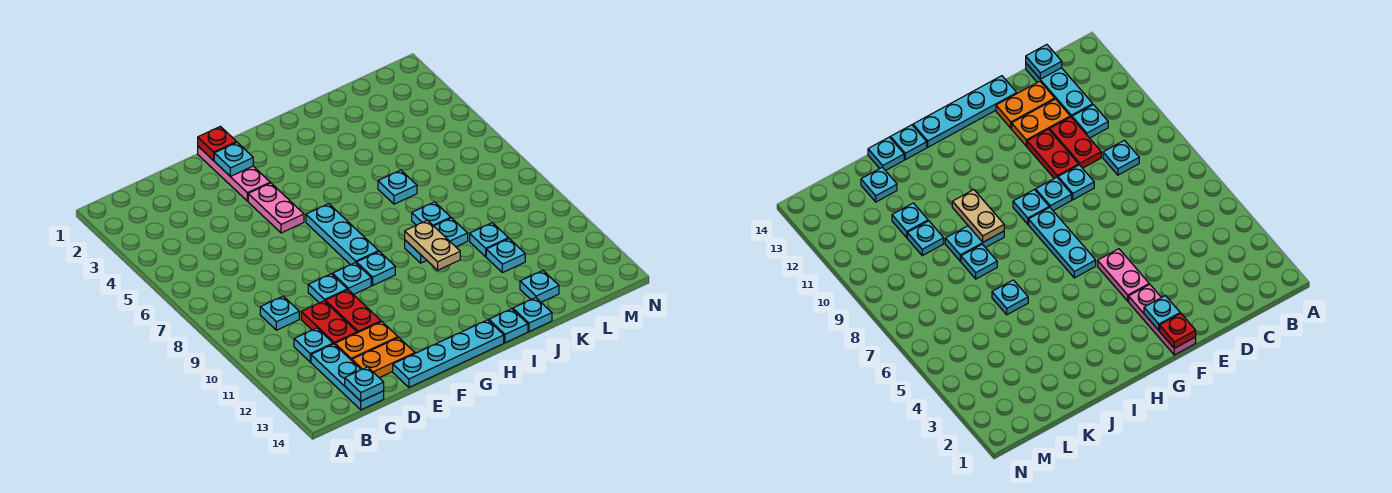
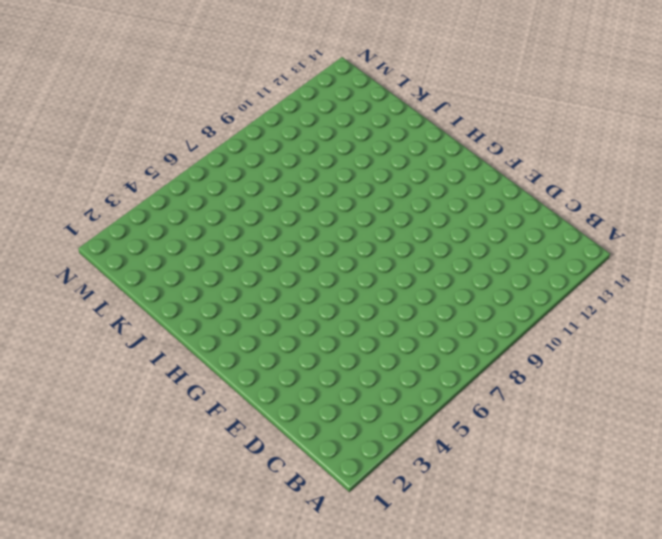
none -> cyan plate C9 level 1
none -> cyan plate C11 level 1
none -> cyan plate C12:C14 level 1

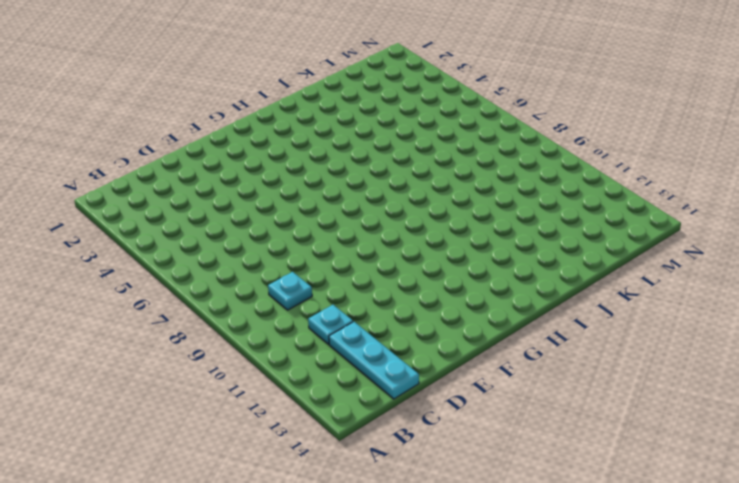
none -> red plate D10:D11 level 1
none -> orange plate D12:E12 level 1
none -> orange plate D13:E13 level 1

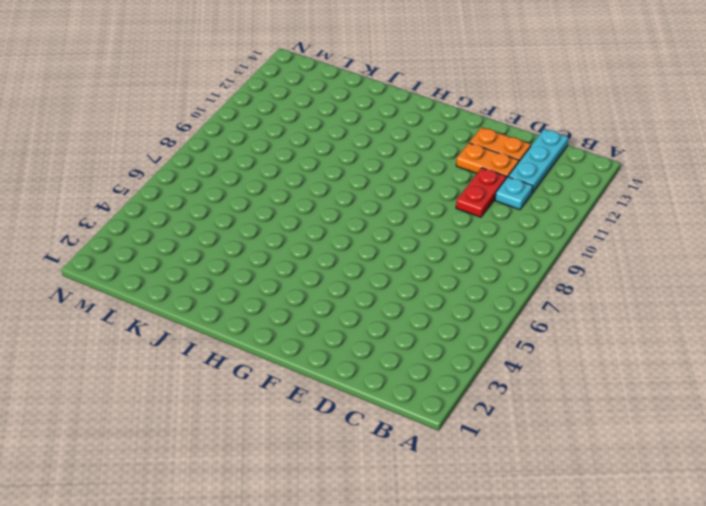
none -> cyan plate C9 level 1
none -> cyan plate E9 level 1
none -> red plate E10:E11 level 1

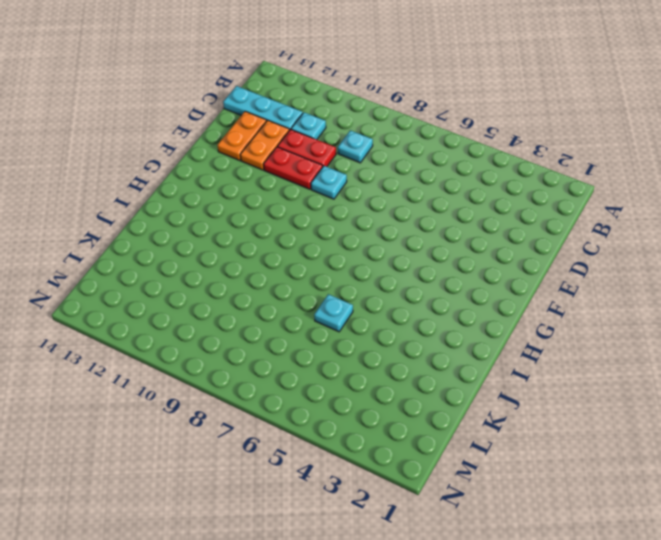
none -> cyan plate E14:H14 level 1
none -> pink plate F1:F3 level 1
none -> pink plate F4:F5 level 1

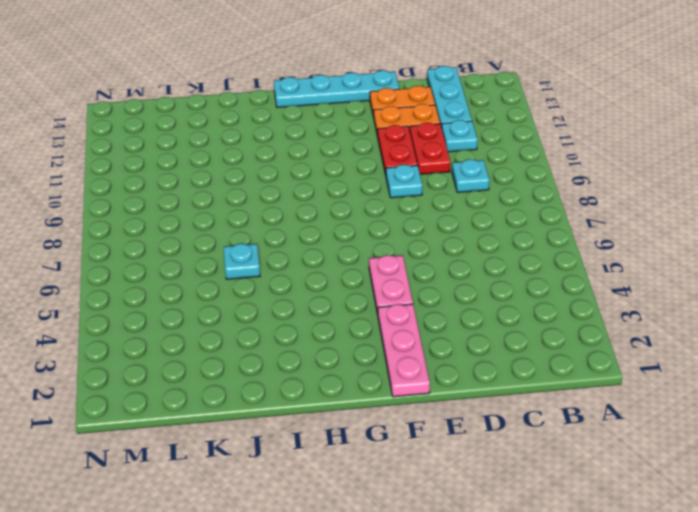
none -> cyan plate F9 level 1
none -> cyan plate G6:G8 level 1
none -> cyan plate G9 level 1

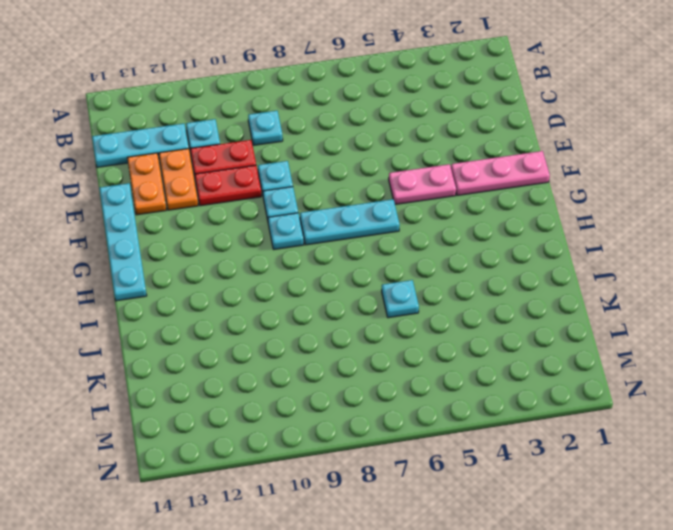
none -> cyan plate I9:J9 level 1
none -> cyan plate I14 level 1
none -> cyan plate J8 level 1

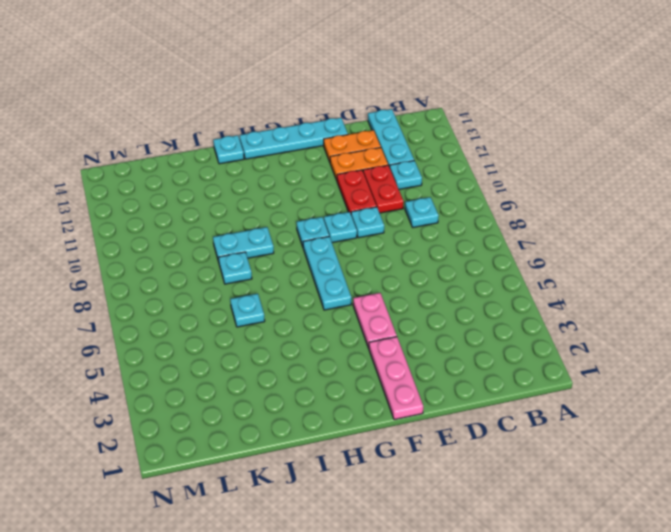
none -> cyan plate J14 level 1
none -> cyan plate K10 level 1
none -> cyan plate K11 level 1

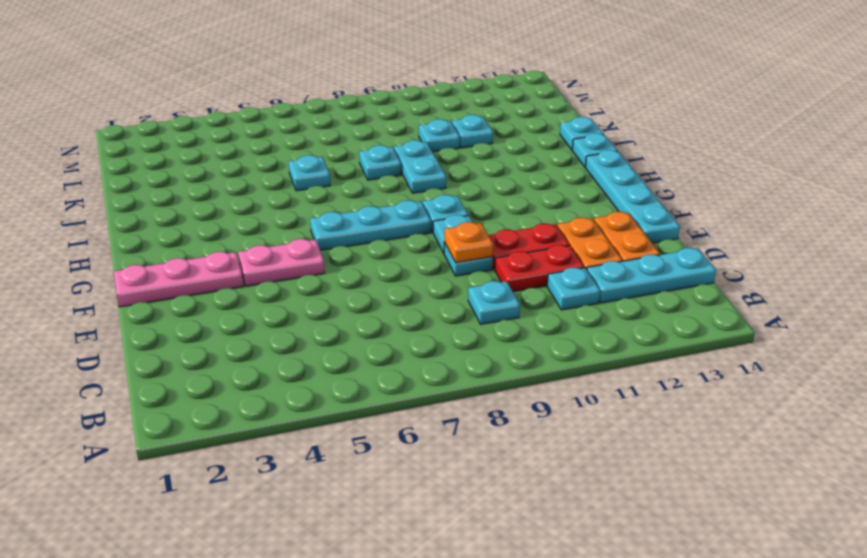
orange plate E9 level 2 -> none
none -> cyan plate K13 level 1
none -> cyan plate C14 level 2
none -> red plate F1 level 2

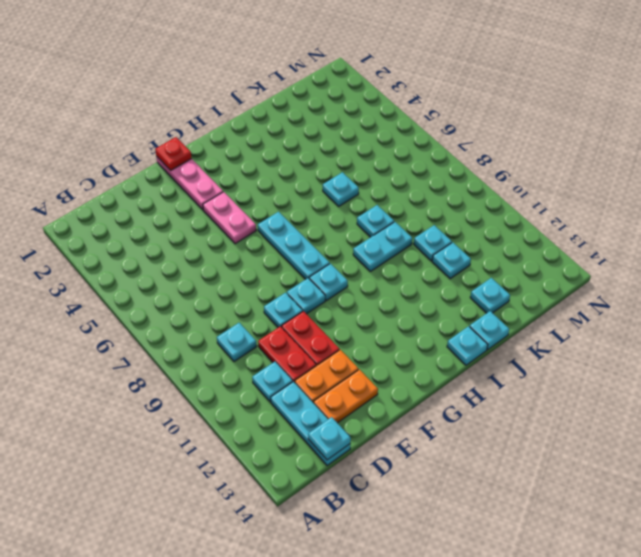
none -> cyan plate E14:H14 level 1
none -> cyan plate F2 level 2
none -> tan plate I9:I10 level 2

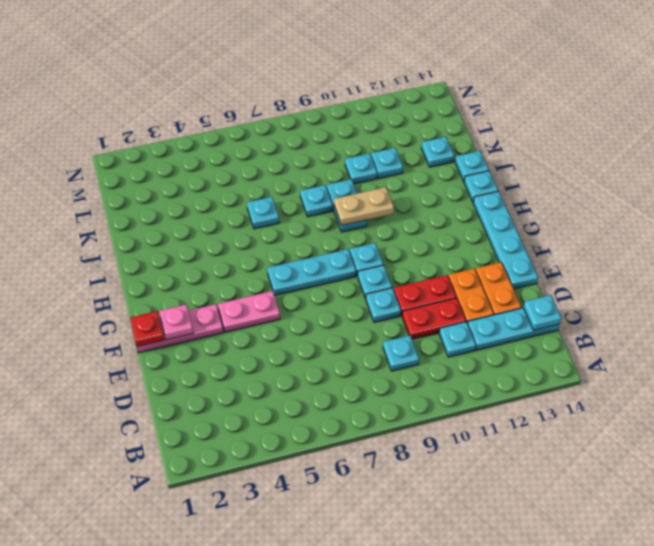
pink plate F2 level 2 -> cyan plate F2 level 2

